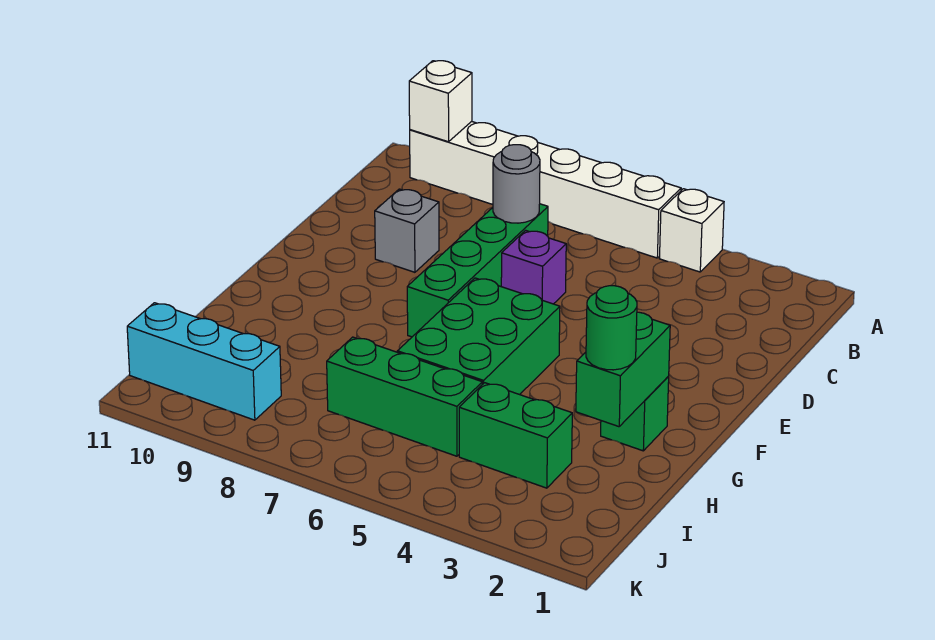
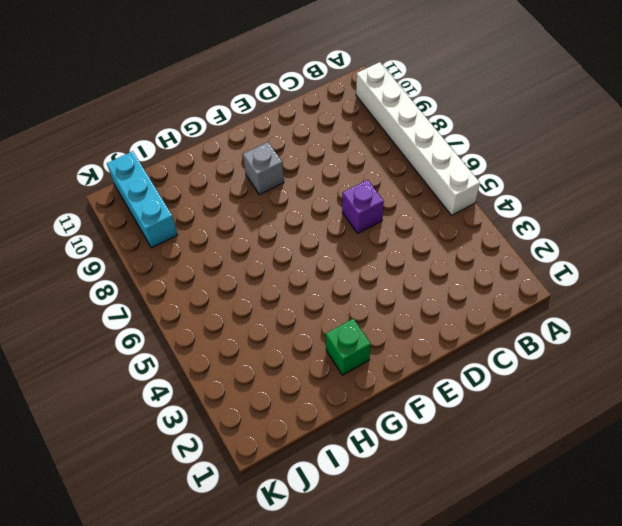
grey brick F9 level 1 -> grey brick D9 level 1
none -> white brick A4 level 1
none -> green brick C7:F7 level 1
none -> green brick F5:H6 level 1

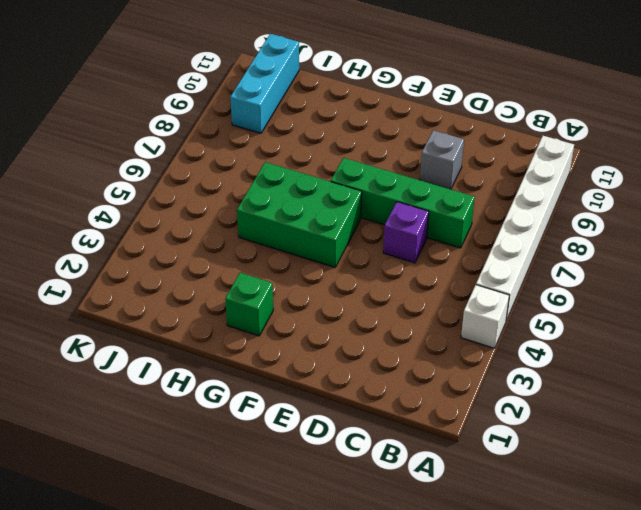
none -> green brick I3:I4 level 1
none -> green brick I5:I7 level 1
none -> white brick A10 level 2

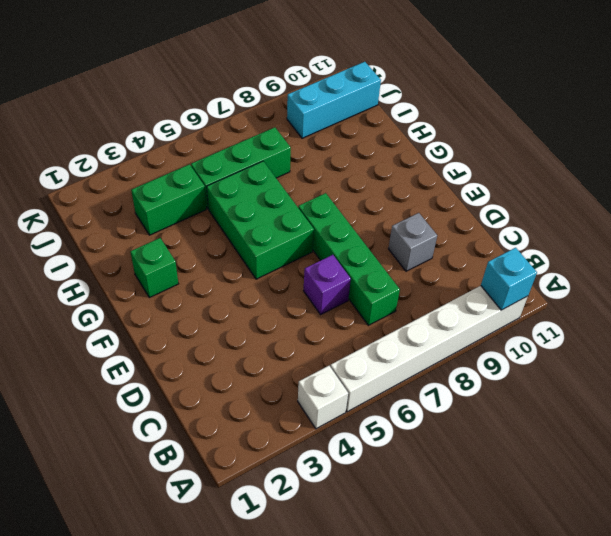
cyan brick A10 level 2 -> white brick A10 level 2
none -> grey round brick C7 level 2
none -> green brick G2:H2 level 2
none -> green round brick H2 level 3

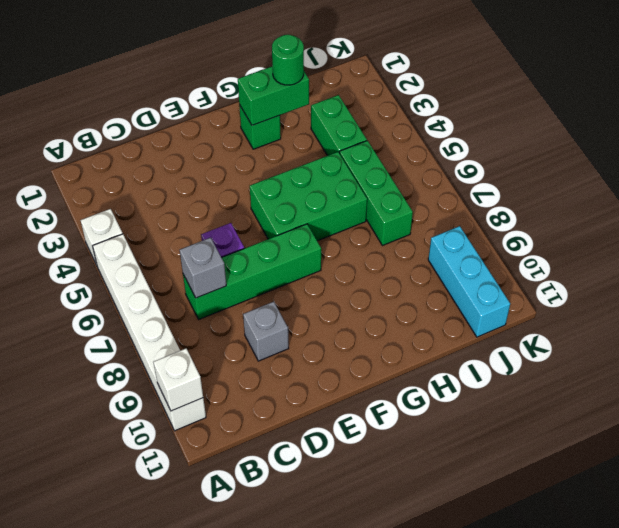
grey brick C7 level 2 -> grey round brick C7 level 2

